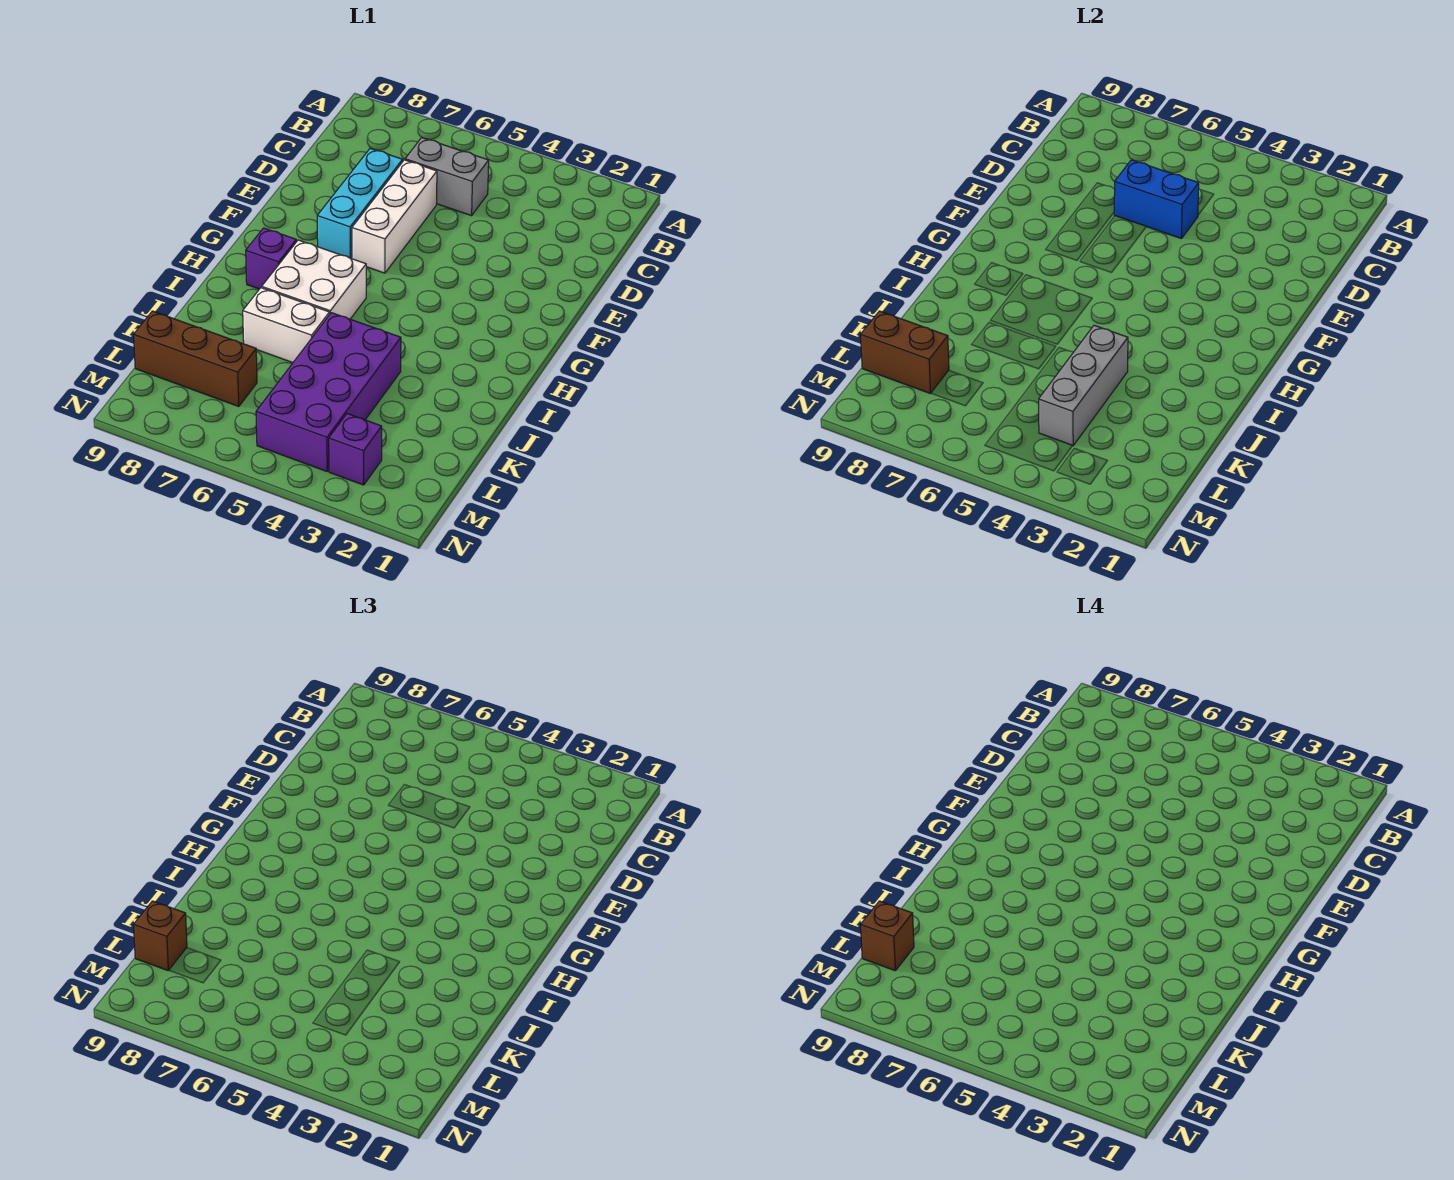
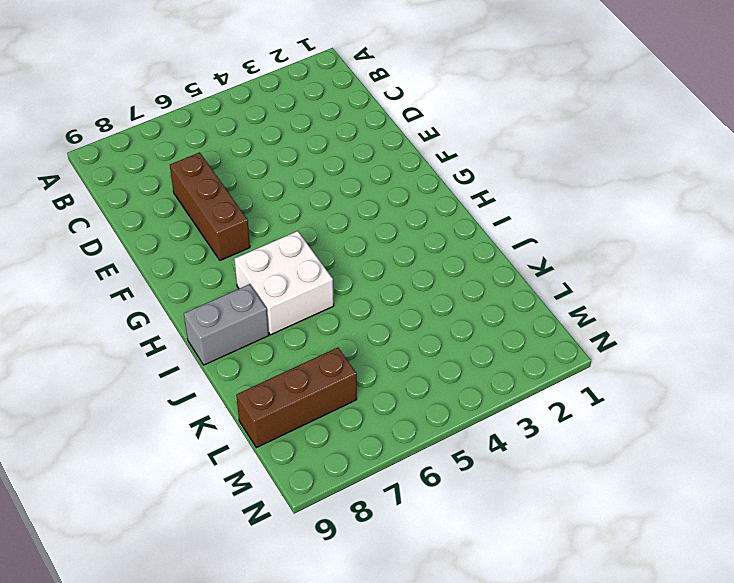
brown brick D7:F7 level 1 -> cyan brick D7:F7 level 1
grey brick I8:I9 level 1 -> grey brick C5:C6 level 1
none -> white brick D6:F6 level 1
none -> purple brick H8 level 1
none -> purple brick J4:M5 level 1

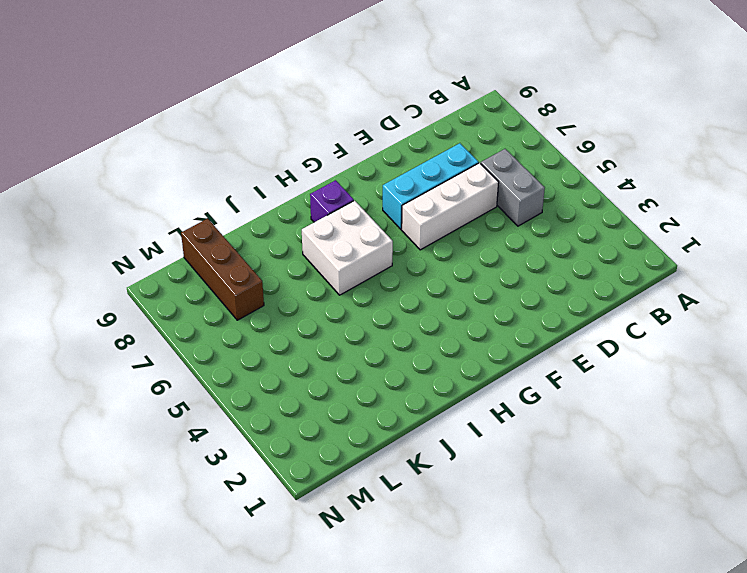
none -> purple brick J4:M5 level 1
none -> white brick J6:J7 level 1
none -> purple brick M3 level 1

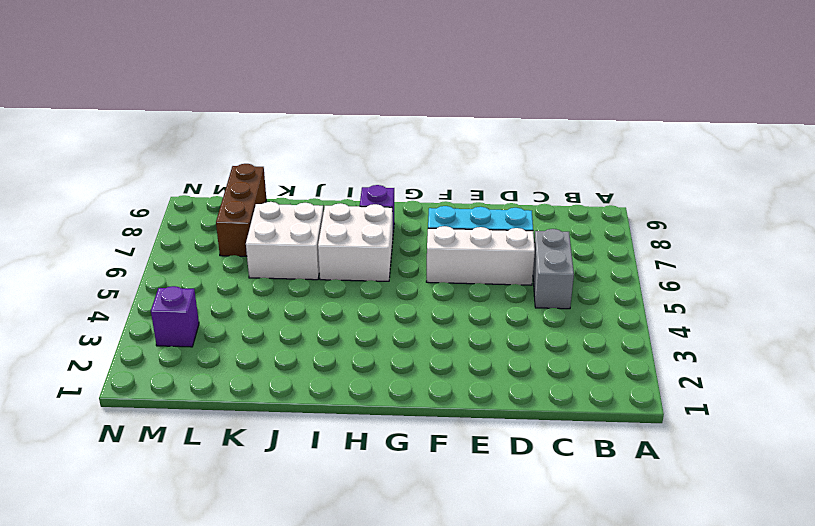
white brick J6:K7 level 1 -> white brick J6:J7 level 1
none -> purple brick J4:M5 level 1
none -> blue brick D5:D6 level 2
none -> grey brick J4:L4 level 2

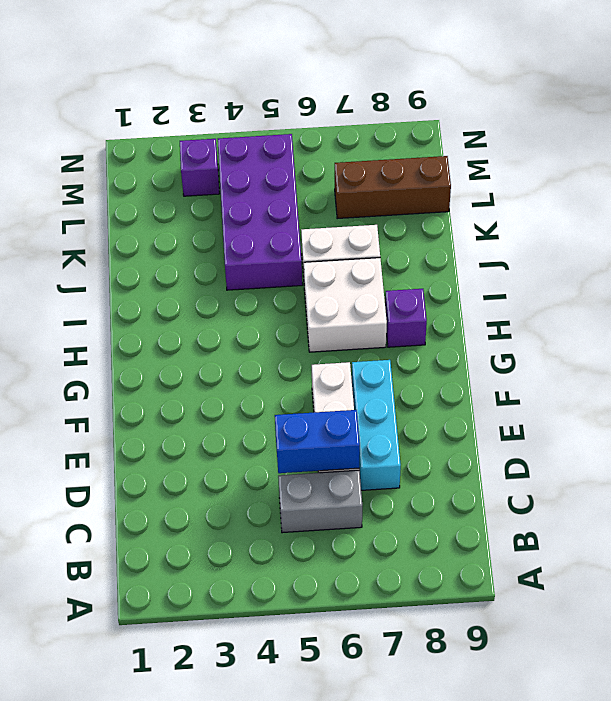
none -> grey brick J4:L4 level 2
none -> brown brick L8:L9 level 2
none -> brown brick L9 level 3

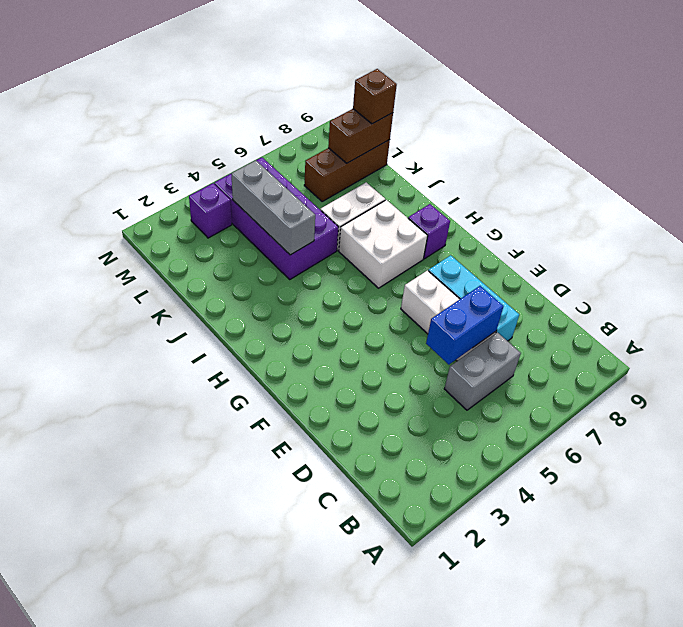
none -> brown brick L9 level 4

